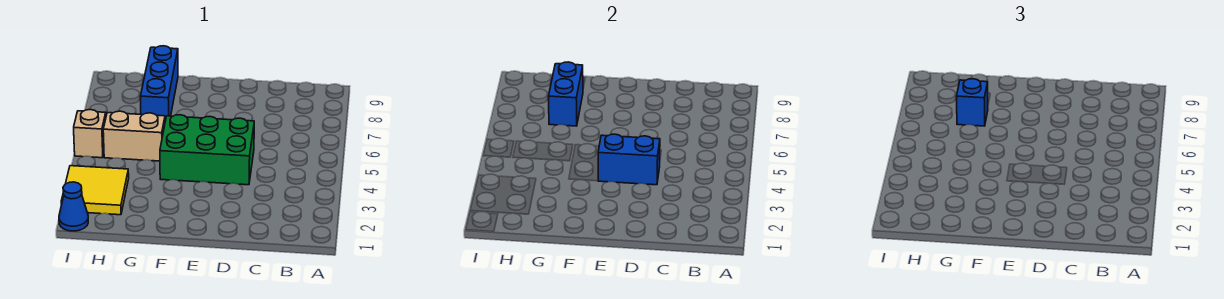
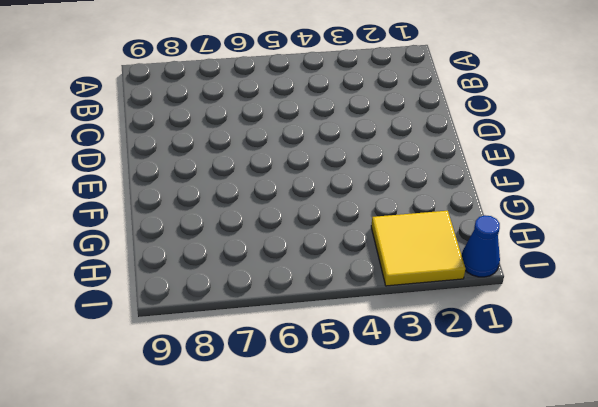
none -> green brick D4:F5 level 1
none -> tan brick G5:H5 level 1

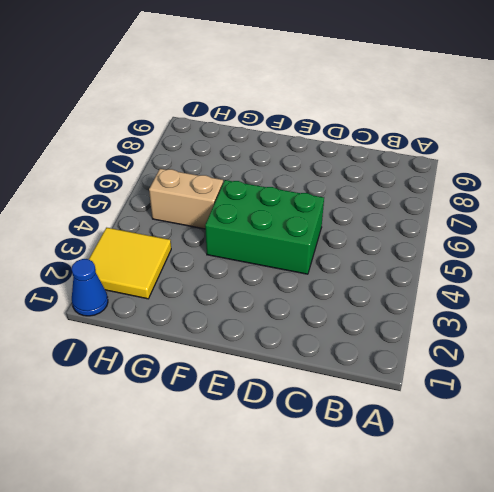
none -> blue brick G7:G9 level 1
none -> tan brick I5 level 1

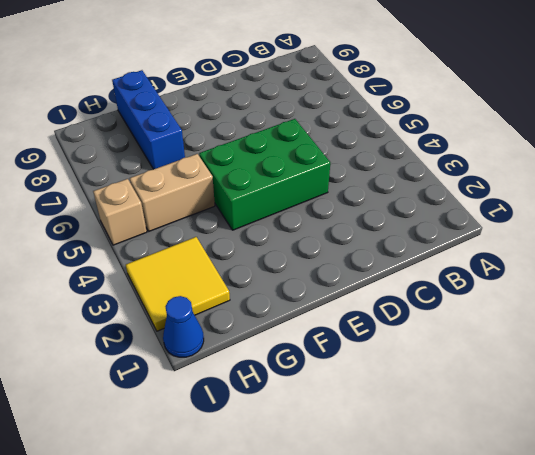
none -> blue brick D4:E4 level 2
none -> blue brick G7:G8 level 2

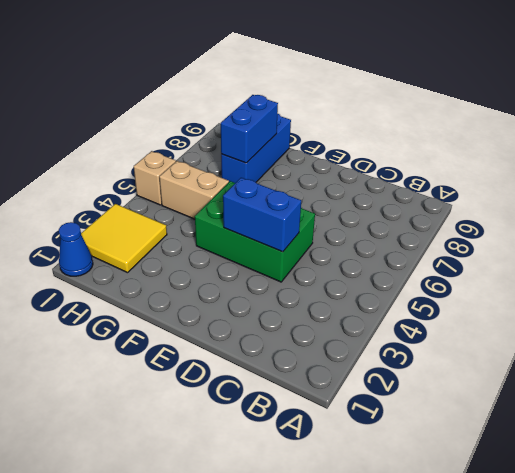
none -> blue brick G7 level 3

